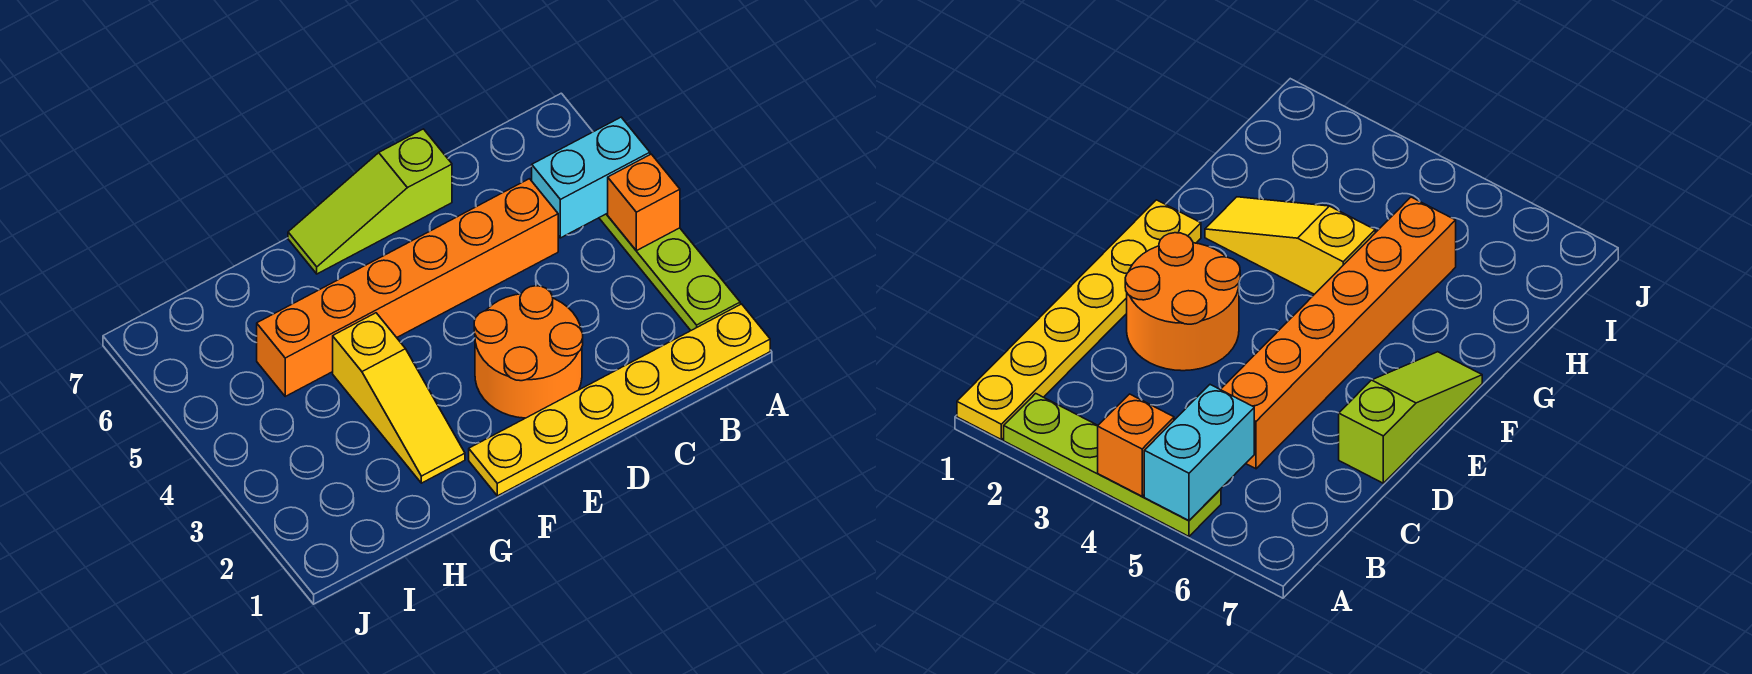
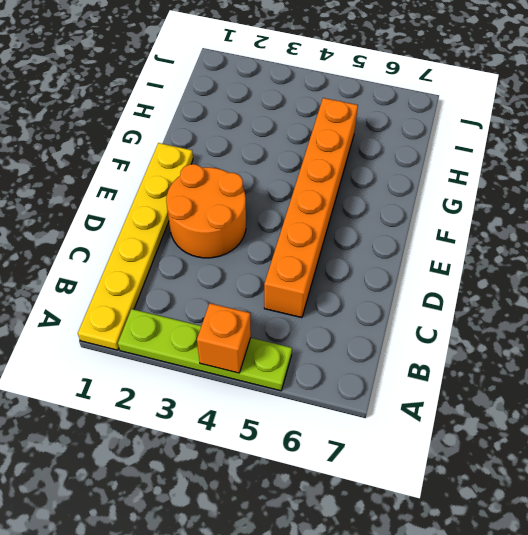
none -> lime slope D7:F7 level 1 top D
none -> yellow slope G2:G4 level 1 top 4

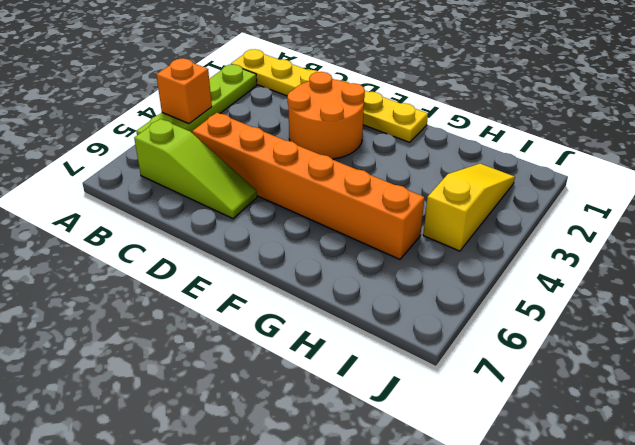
lime slope B6:D6 level 1 top B -> lime slope D7:F7 level 1 top D
yellow slope I2:I4 level 1 top 4 -> yellow slope G2:G4 level 1 top 4
none -> cyan brick A5:B5 level 2

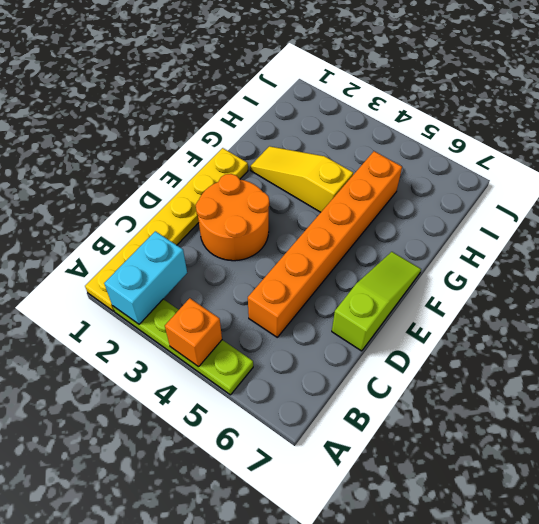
cyan brick A2:B2 level 2 -> cyan brick A5:B5 level 2

